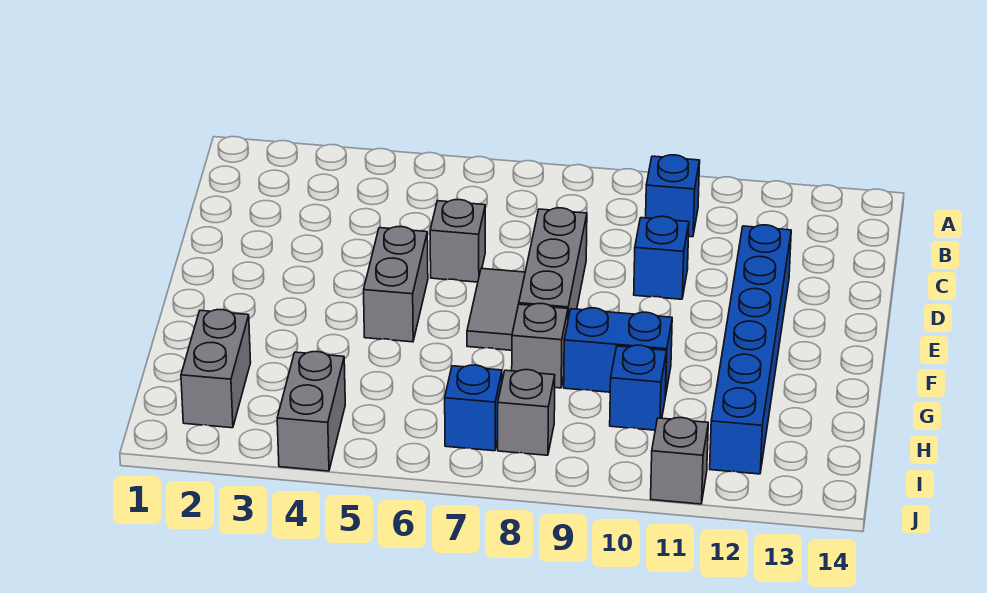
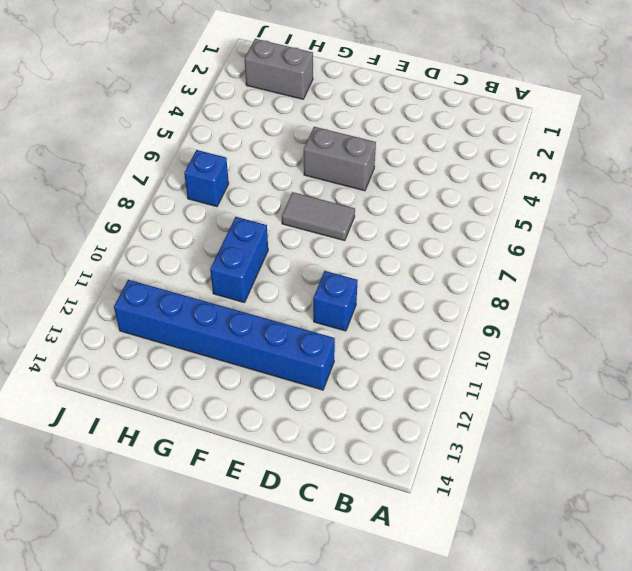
none -> blue brick B10 level 1
none -> grey brick D6 level 1
none -> grey brick D8:F8 level 1

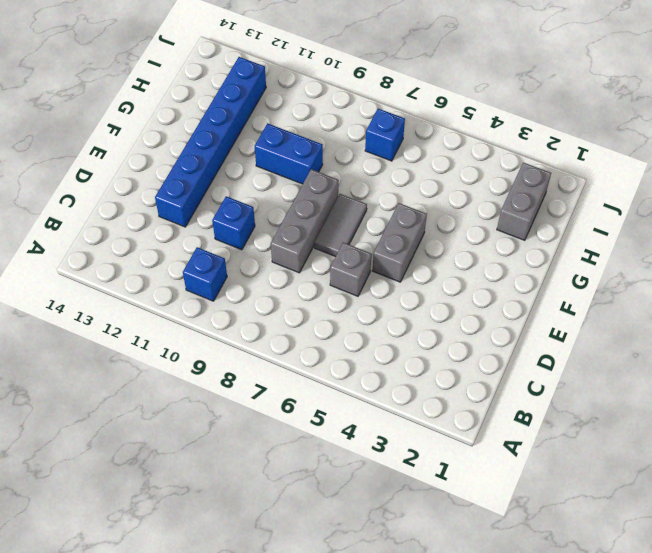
none -> grey brick G8 level 1
none -> blue brick H10 level 1
none -> grey brick I4:J4 level 1

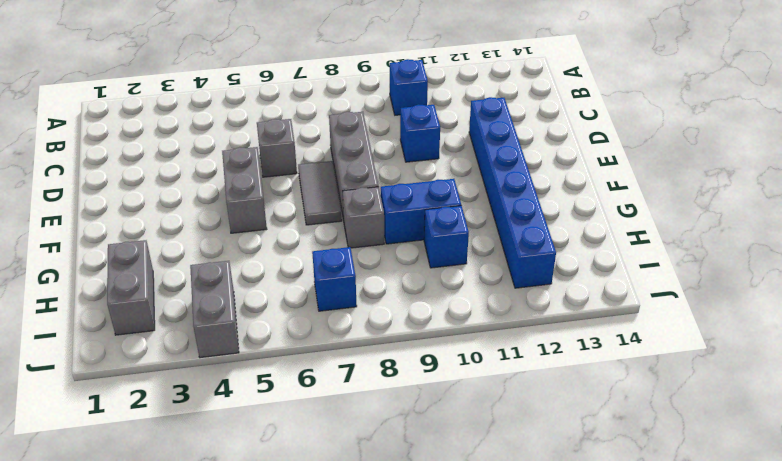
none -> grey brick I8 level 1
none -> grey brick J11 level 1

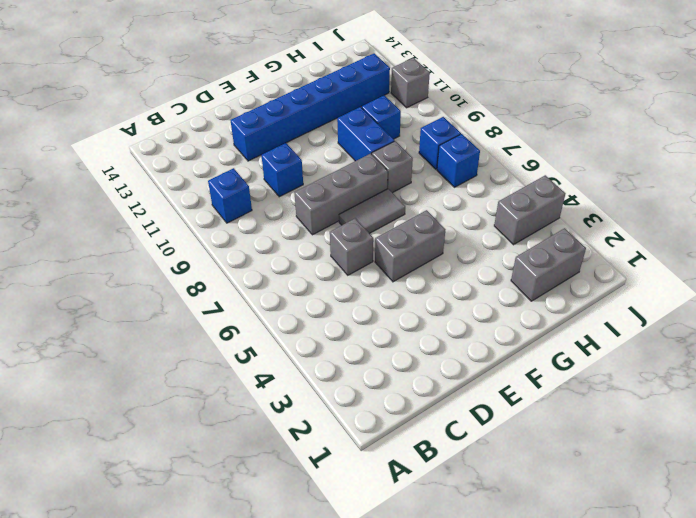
blue brick I8 level 1 -> grey brick I8 level 1

